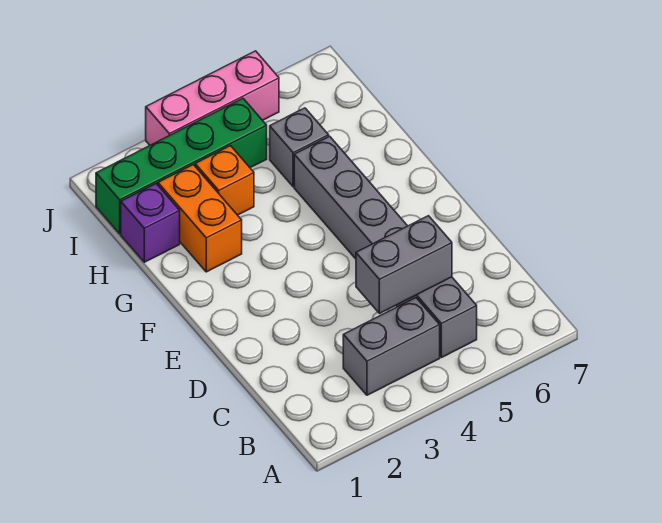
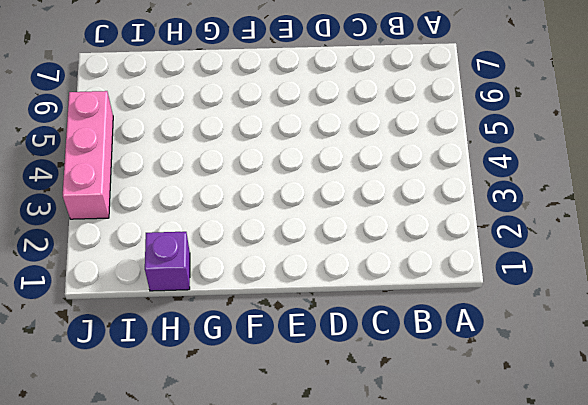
none -> grey brick B3:B4 level 1
none -> grey brick B5:G5 level 1

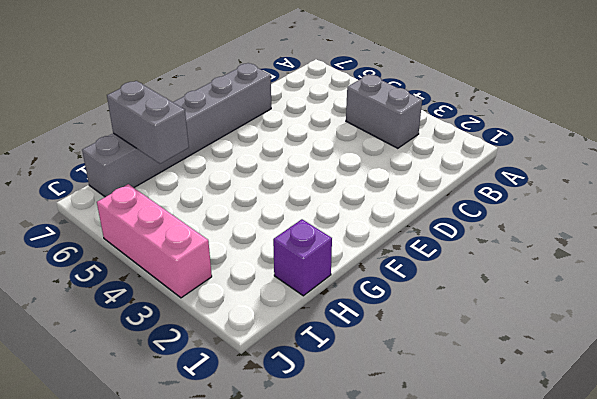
grey brick D7:I7 level 1 -> grey brick B5:G5 level 1
grey brick H6:H7 level 2 -> grey brick C4:C5 level 2
none -> orange brick G2:H2 level 1
none -> orange brick H3 level 1

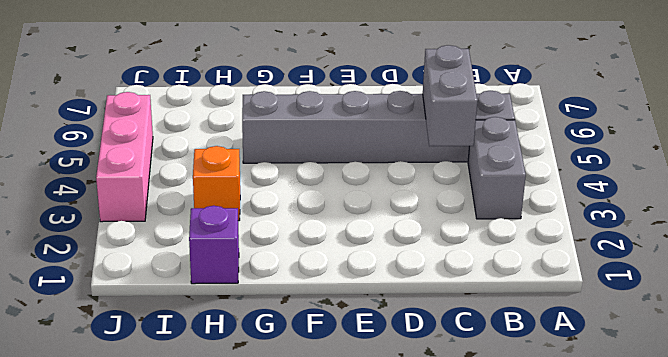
none -> orange brick G2:H2 level 1
none -> grey brick H5 level 1

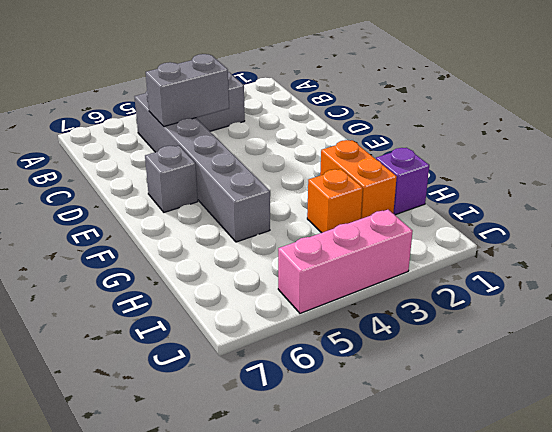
grey brick E6 level 1 -> grey brick H5 level 1
none -> green brick I1:I4 level 1

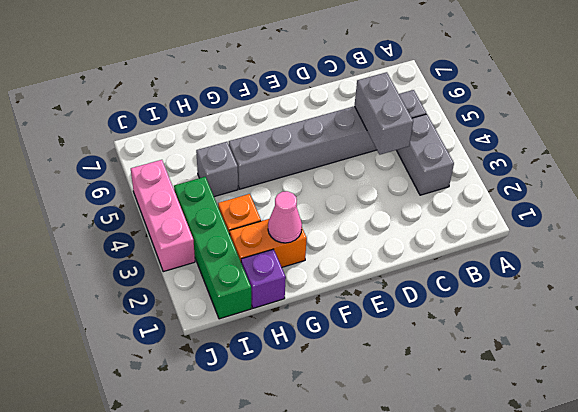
pink cone G2 level 2 -> none

